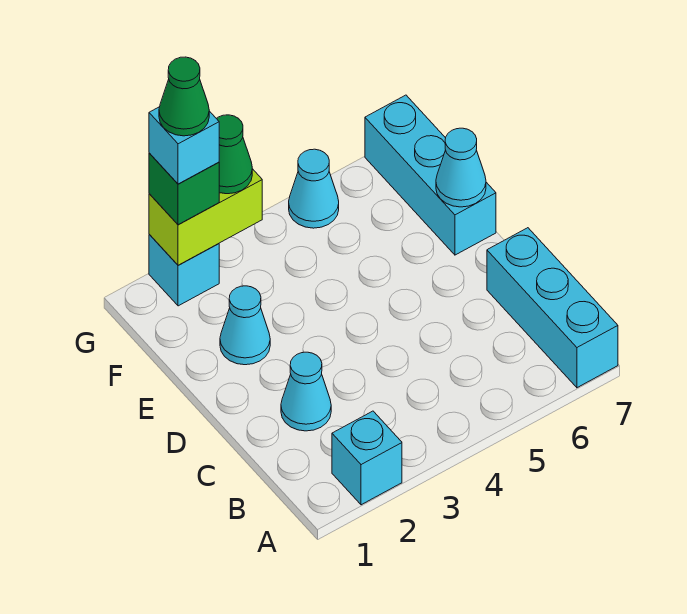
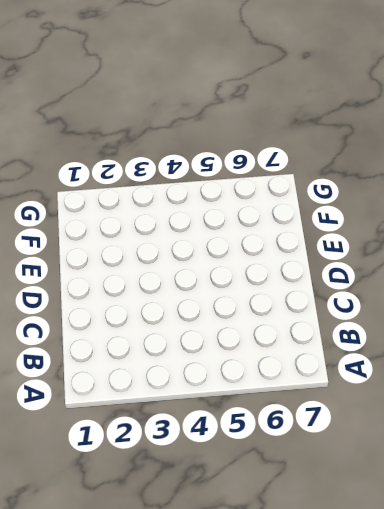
none -> cyan brick A2 level 1
none -> cyan brick A7:C7 level 1
none -> cyan cone C2 level 1

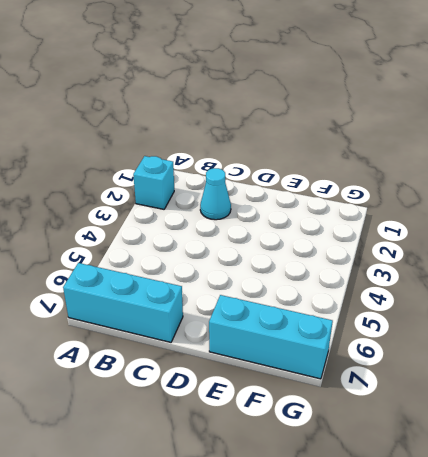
none -> cyan cone E2 level 1
none -> cyan brick G2 level 1
none -> cyan cone G5 level 1

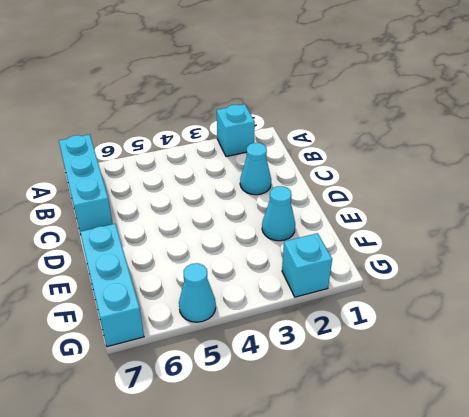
none -> cyan cone E7 level 2
none -> lime brick G2:G3 level 2
none -> green brick G2 level 3

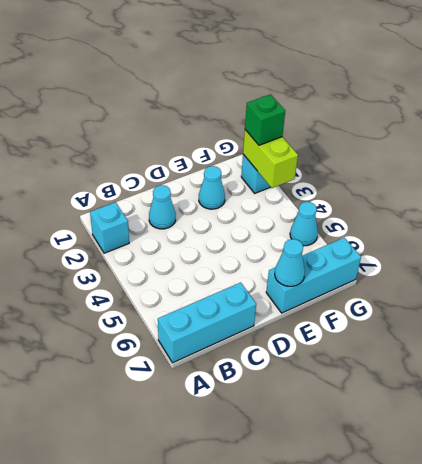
none -> green cone G3 level 3
none -> cyan brick G2 level 4
none -> green cone G2 level 5

